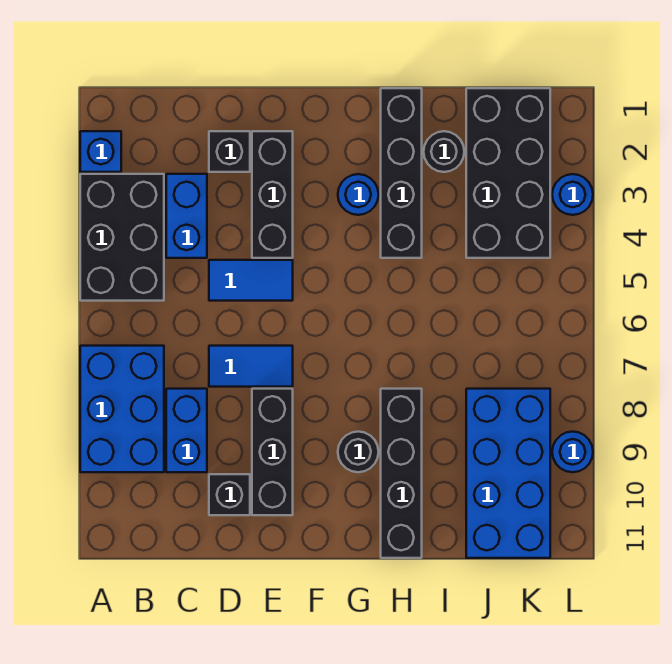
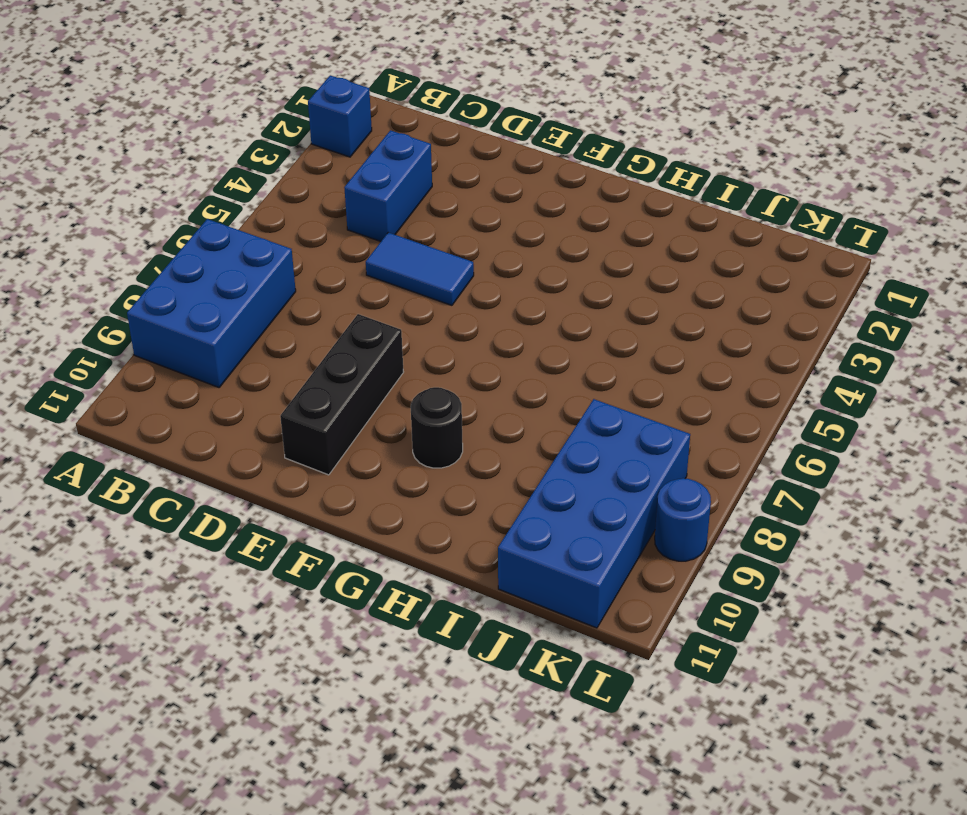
none -> black brick A3:B5 level 1
none -> blue brick C8:C9 level 1
none -> black brick D2 level 1

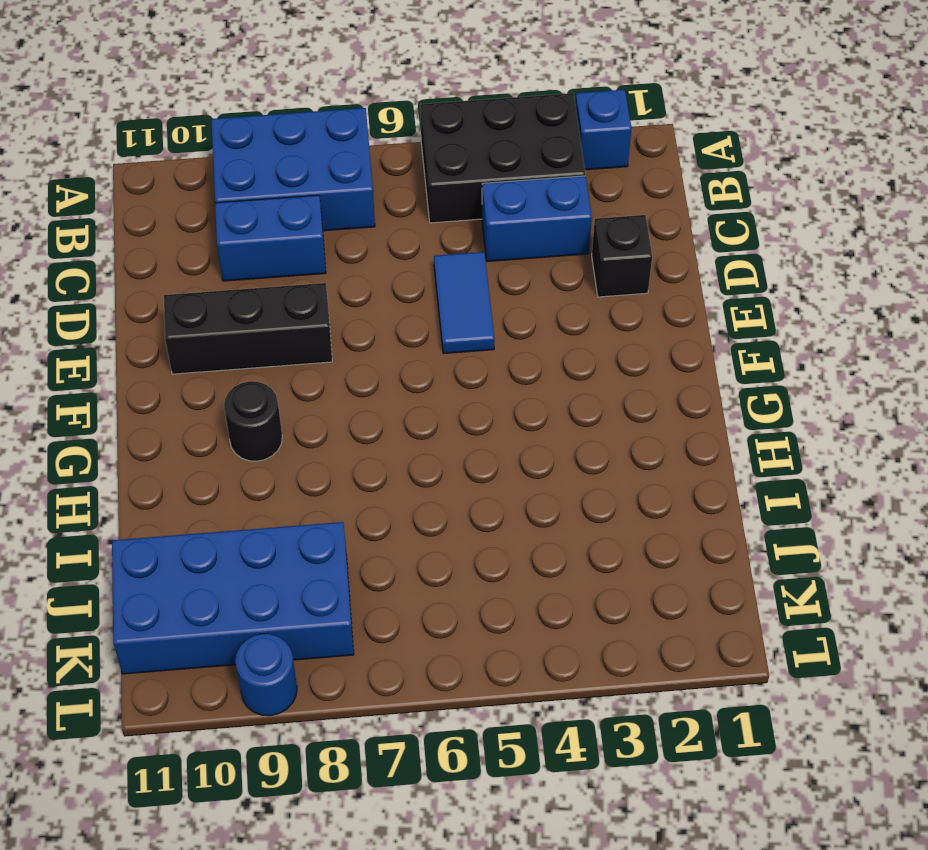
none -> blue tile D7:E7 level 1
none -> black brick D10 level 1
none -> black brick E2:E4 level 1

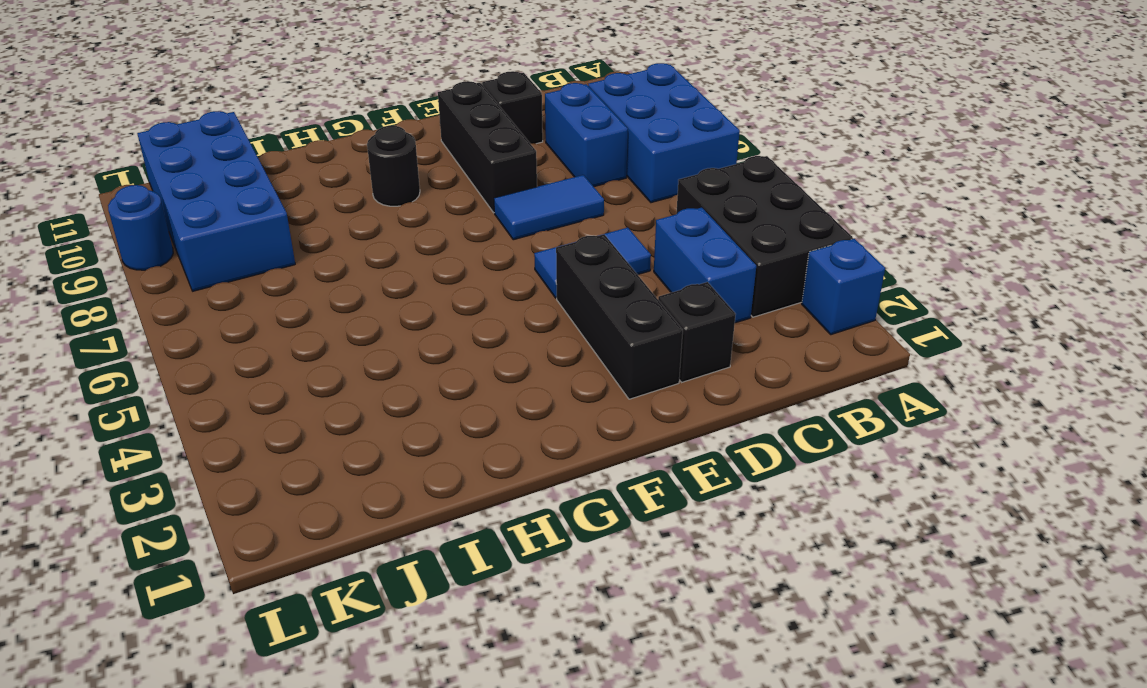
none -> blue round brick G3 level 1
none -> black brick H1:H4 level 1
none -> black brick H8:H11 level 1

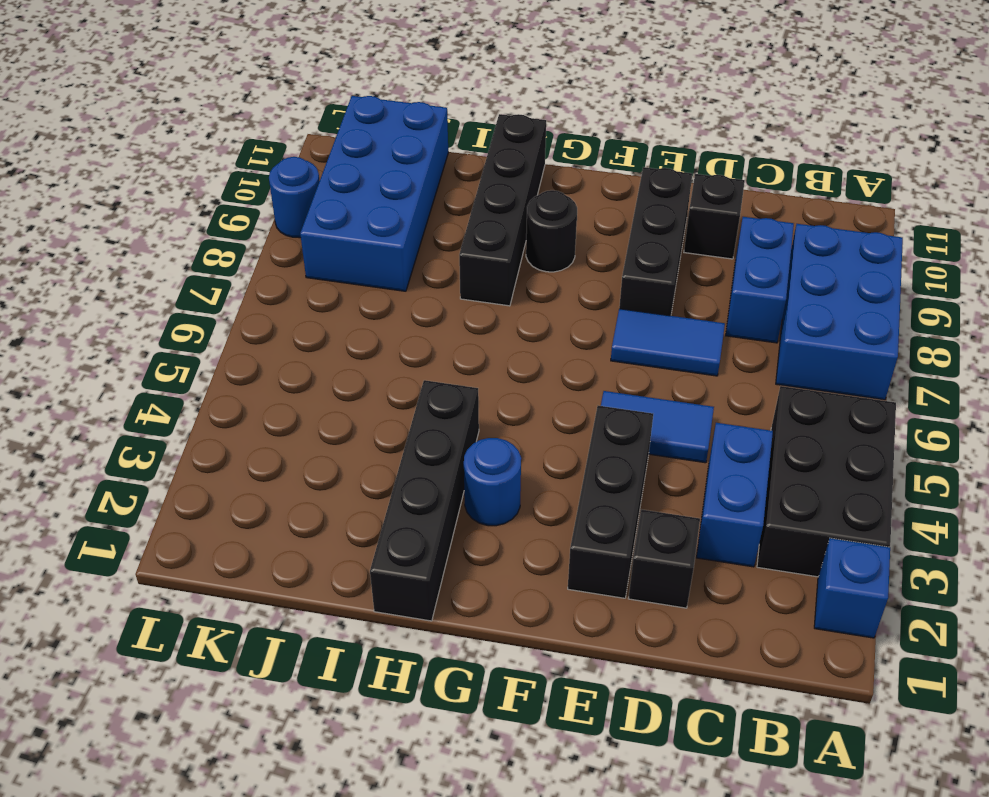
none -> black round brick I2 level 1
none -> black brick J1:K4 level 1
none -> blue round brick L3 level 1

